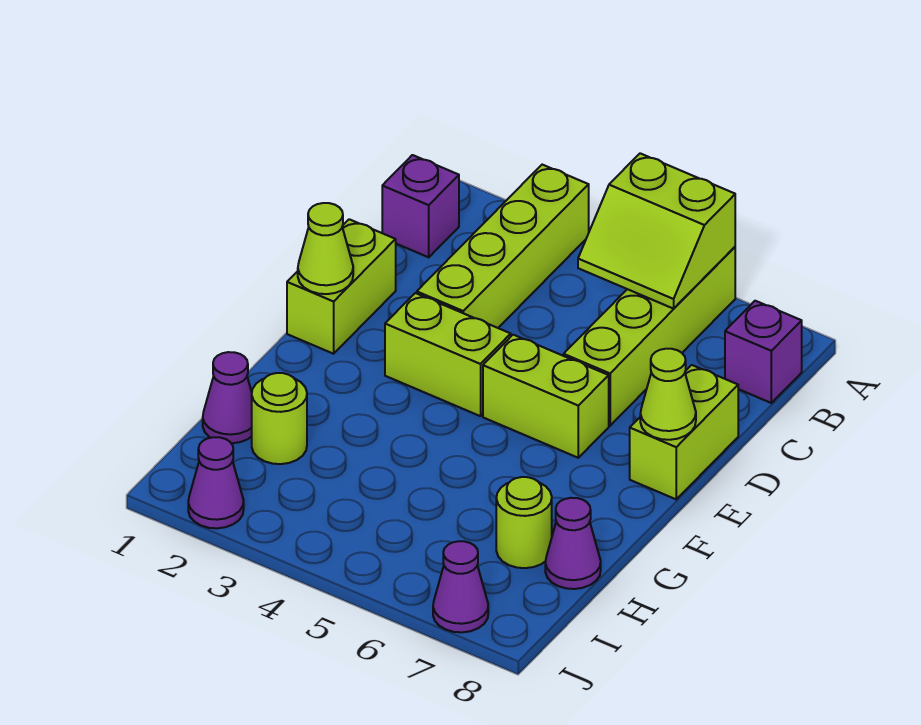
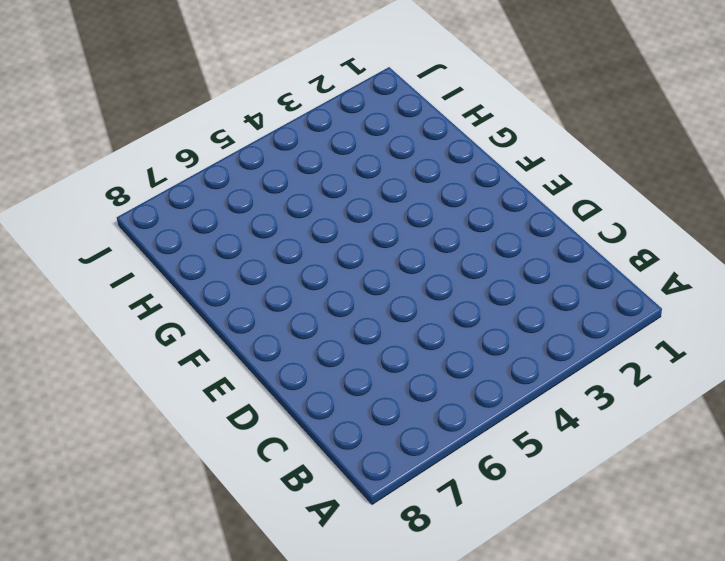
none -> lime brick A3:D3 level 1
none -> lime brick A6:D6 level 1
none -> purple brick B1 level 1

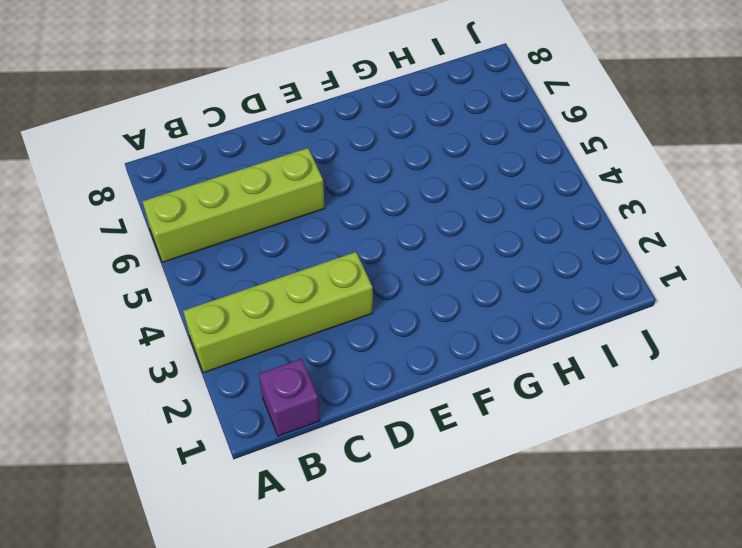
none -> purple brick B8 level 1
none -> lime brick D1:E1 level 1
none -> lime brick D8:E8 level 1

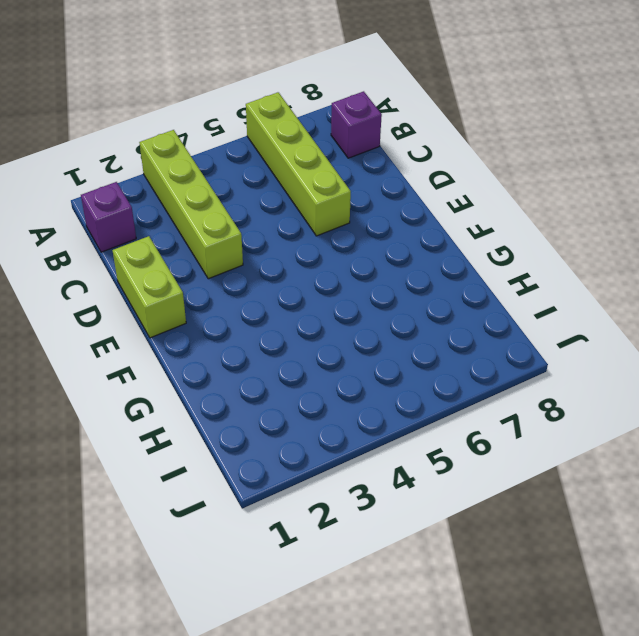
none -> lime brick D8:E8 level 1
none -> lime brick E3:E4 level 1
none -> lime brick E5:E6 level 1

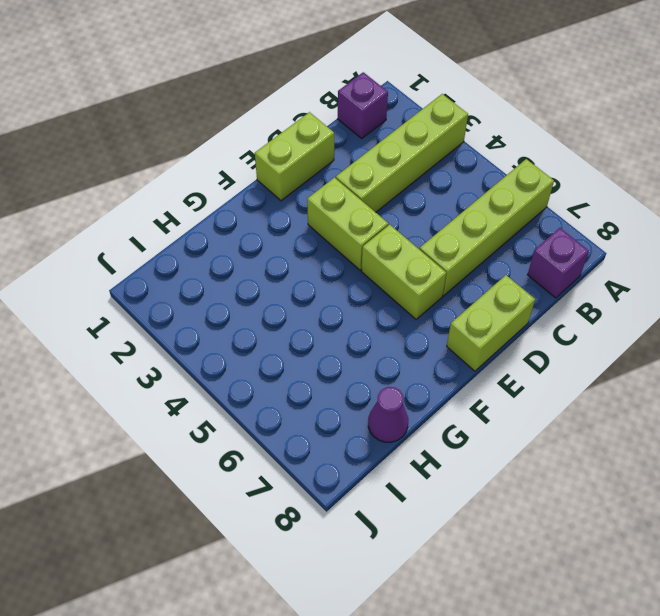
none -> purple cone H1 level 1
none -> lime round brick H2 level 1
none -> lime round brick H7 level 1

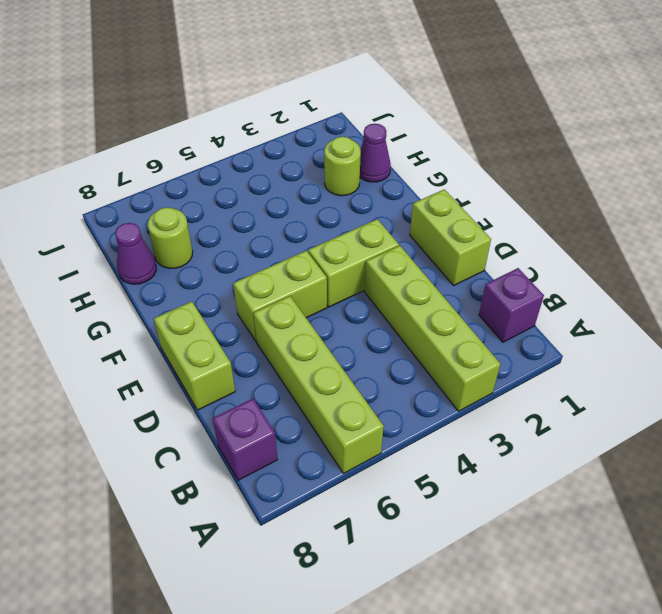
none -> purple cone J2 level 1
none -> purple cone J7 level 1
none -> lime slope A5:B6 level 2 top A

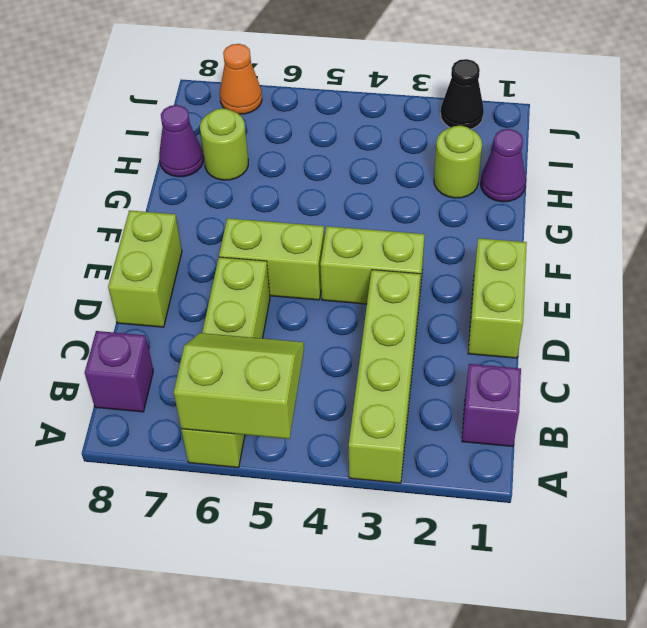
black cone J2 level 1 -> purple cone J2 level 1
orange cone J7 level 1 -> purple cone J7 level 1
none -> lime cone E1 level 2
none -> lime cone E8 level 2

